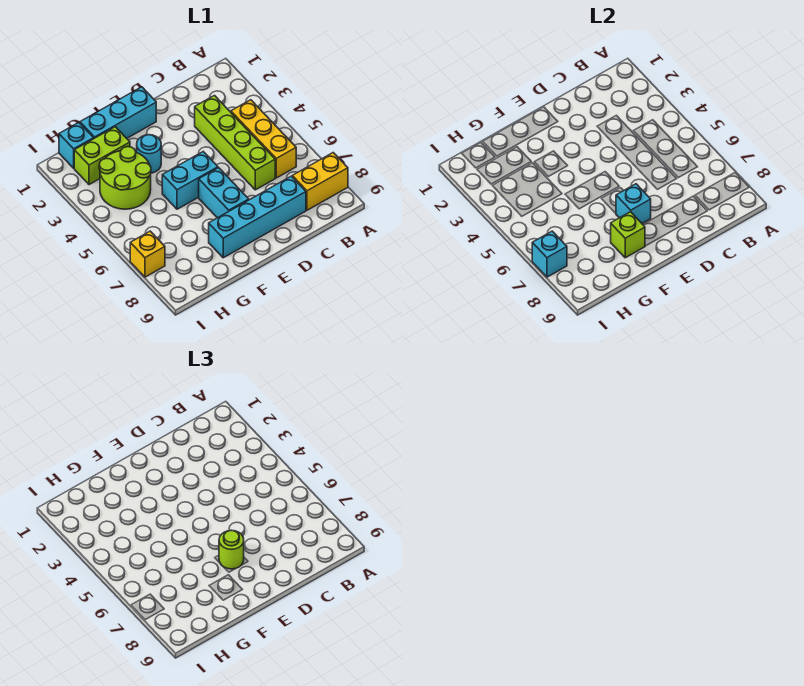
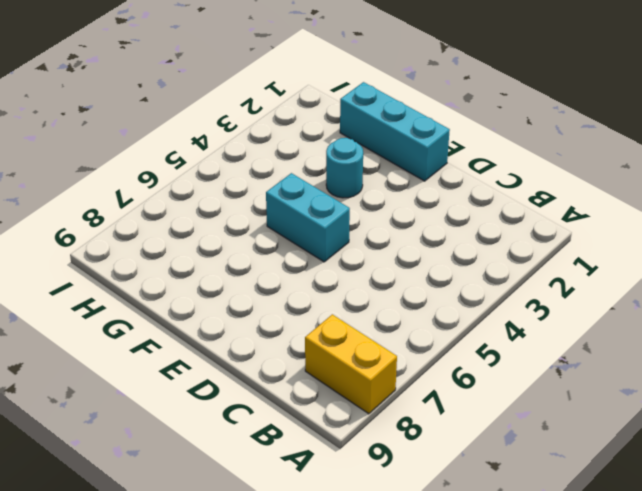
none -> yellow brick B4:B6 level 1
none -> lime brick C3:C6 level 1
none -> cyan brick C8:F8 level 1

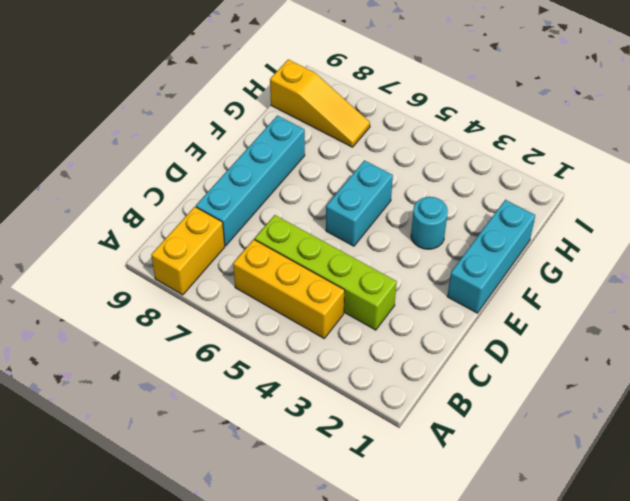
yellow slope H7:H9 level 1 top 9 -> none
none -> cyan brick E6:E7 level 1
none -> lime brick G2:H2 level 1
none -> lime round brick G3:H4 level 1

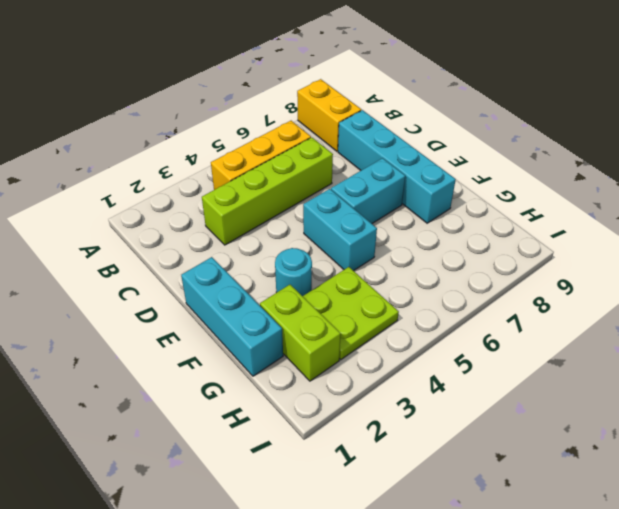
lime plate G3:H4 level 1 -> lime round brick G3:H4 level 1
none -> cyan brick H1 level 1
none -> yellow brick I7 level 1
none -> cyan brick E7 level 2

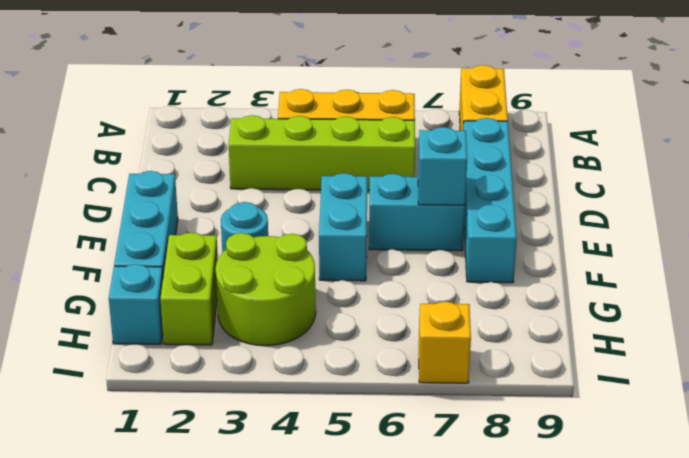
none -> lime brick F8 level 2
none -> cyan brick I7 level 2
none -> lime round brick E7 level 3

